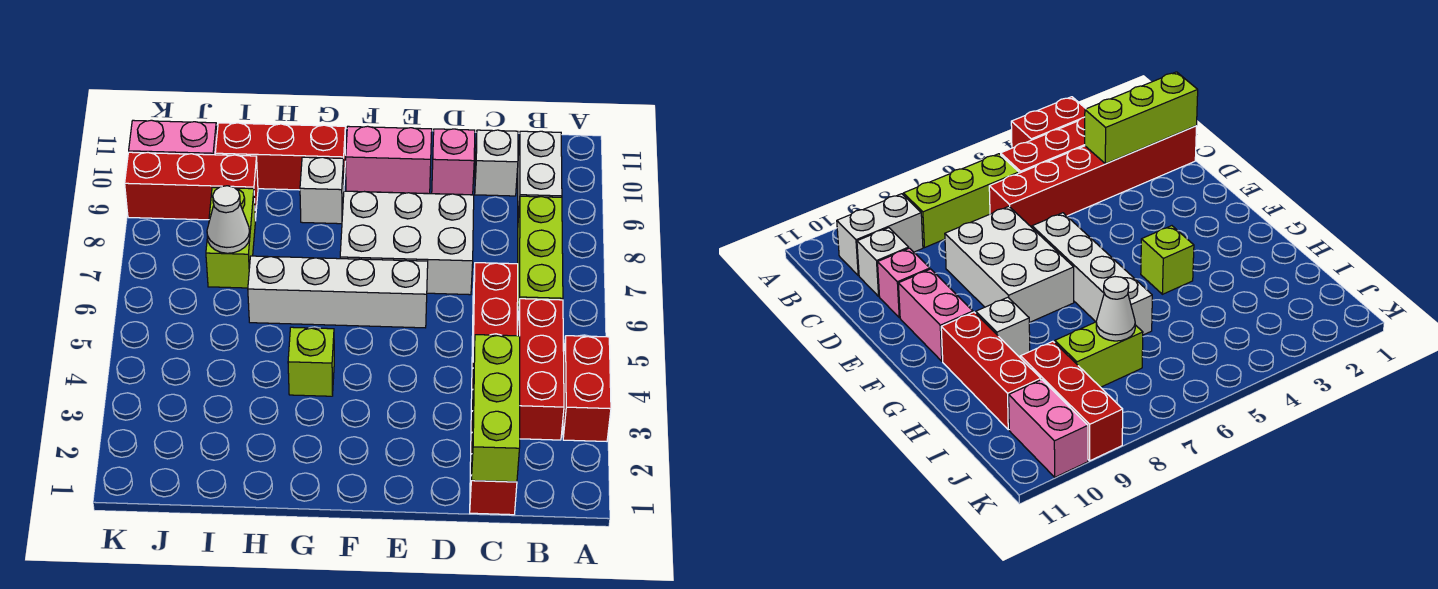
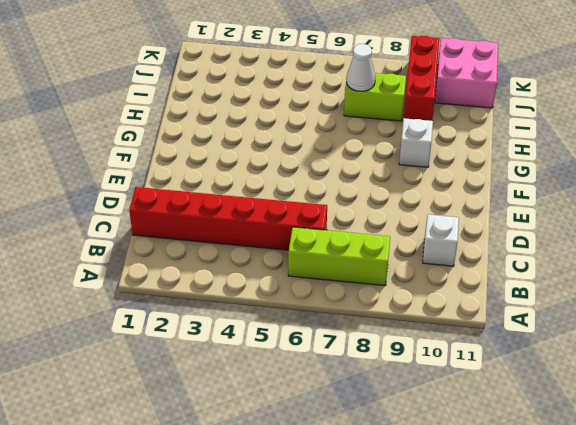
pink brick J10:K11 level 1 -> pink brick J10:K10 level 1
none -> red brick A3:A4 level 1
none -> red brick B3:B5 level 1
none -> white brick B9:B10 level 1

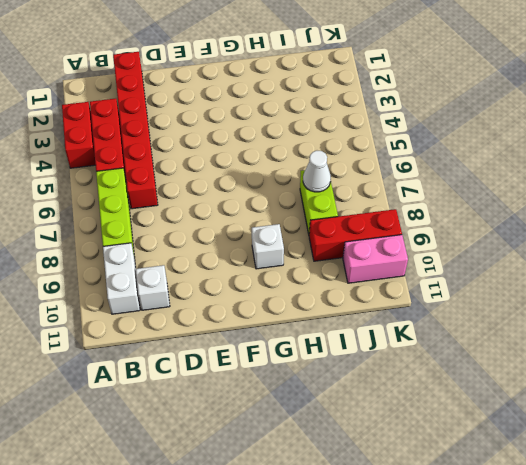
none -> white brick D7:F8 level 1
none -> pink brick D10 level 1
none -> white brick E6:H6 level 1

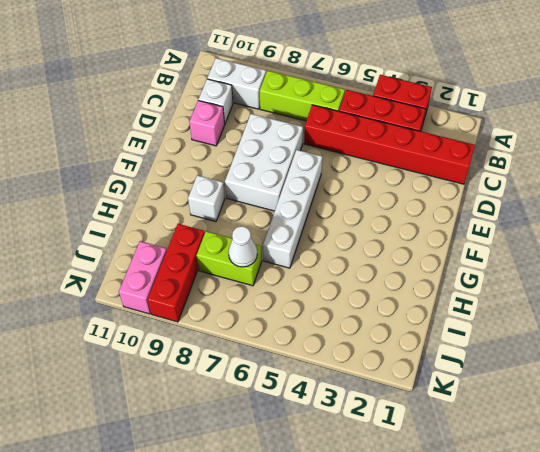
none -> pink brick E10:F10 level 1
none -> lime brick G4 level 1
none -> red brick G10:I10 level 1

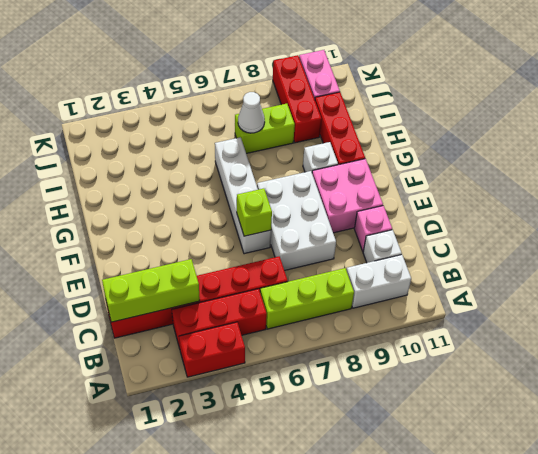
lime brick E6 level 2 -> lime brick G4 level 1
pink brick E9:F10 level 1 -> pink brick E10:F10 level 1

